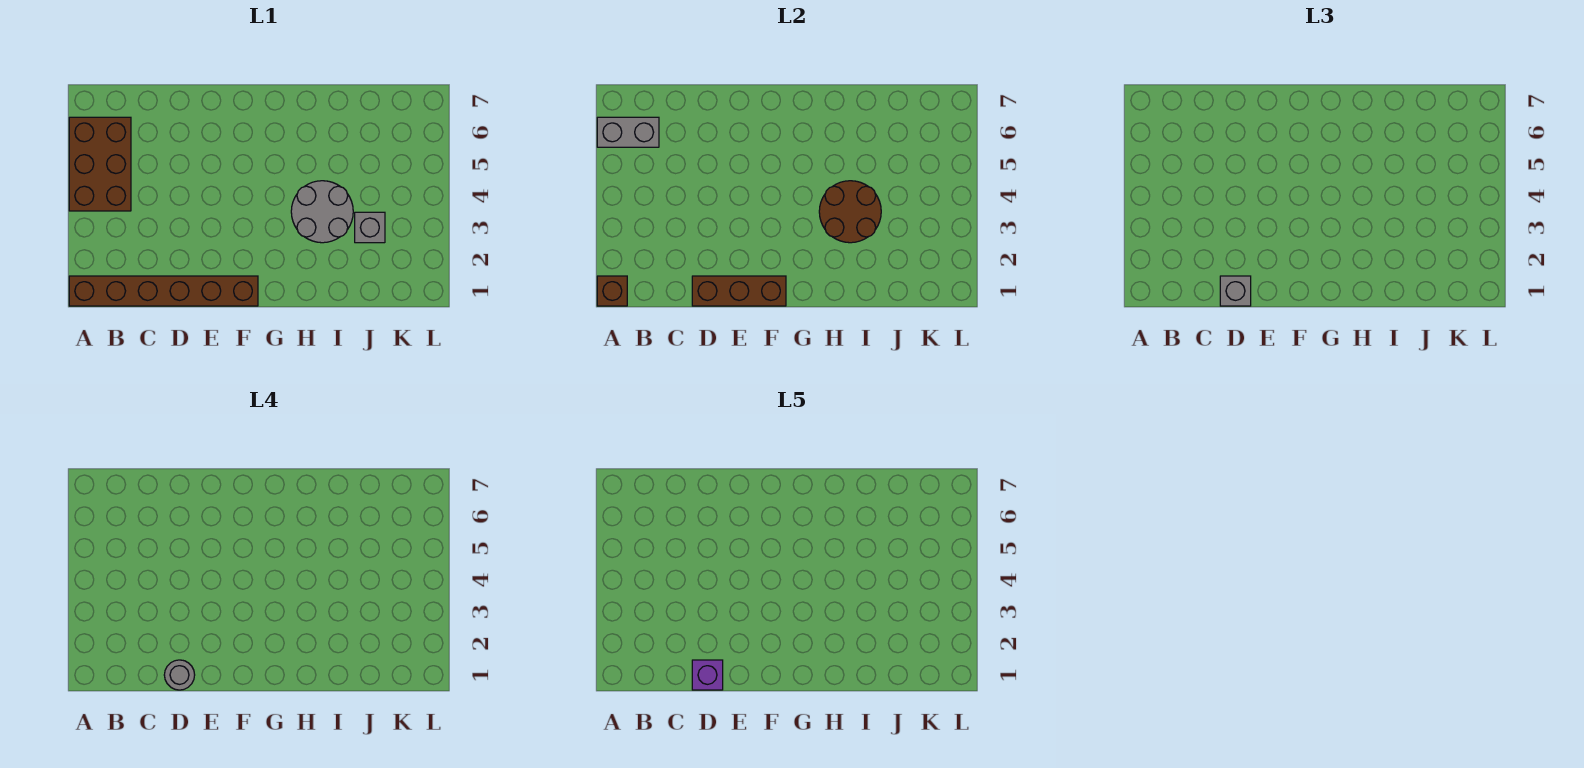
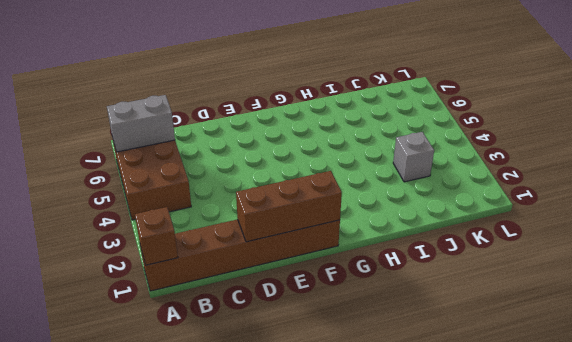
none -> grey round brick H3:I4 level 1
none -> brown round brick H3:I4 level 2

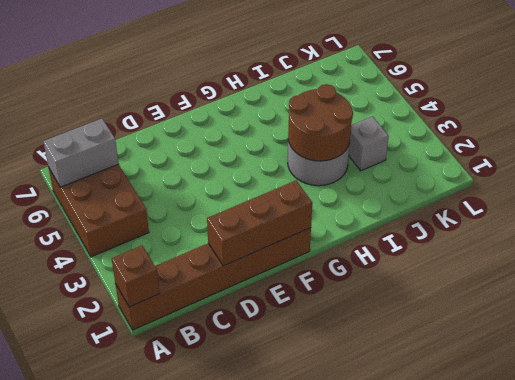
none -> grey brick D1 level 3
none -> grey round brick D1 level 4

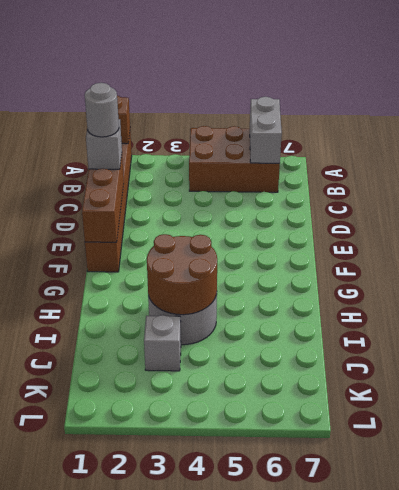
none -> purple brick D1 level 5

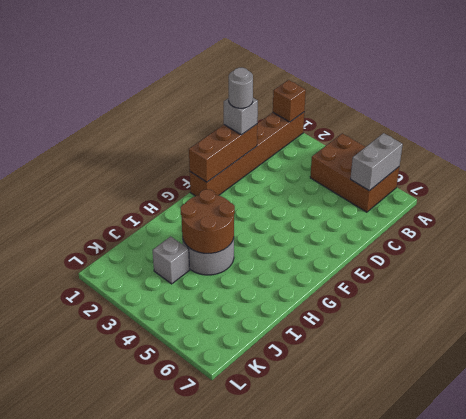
none -> purple brick D1 level 5

